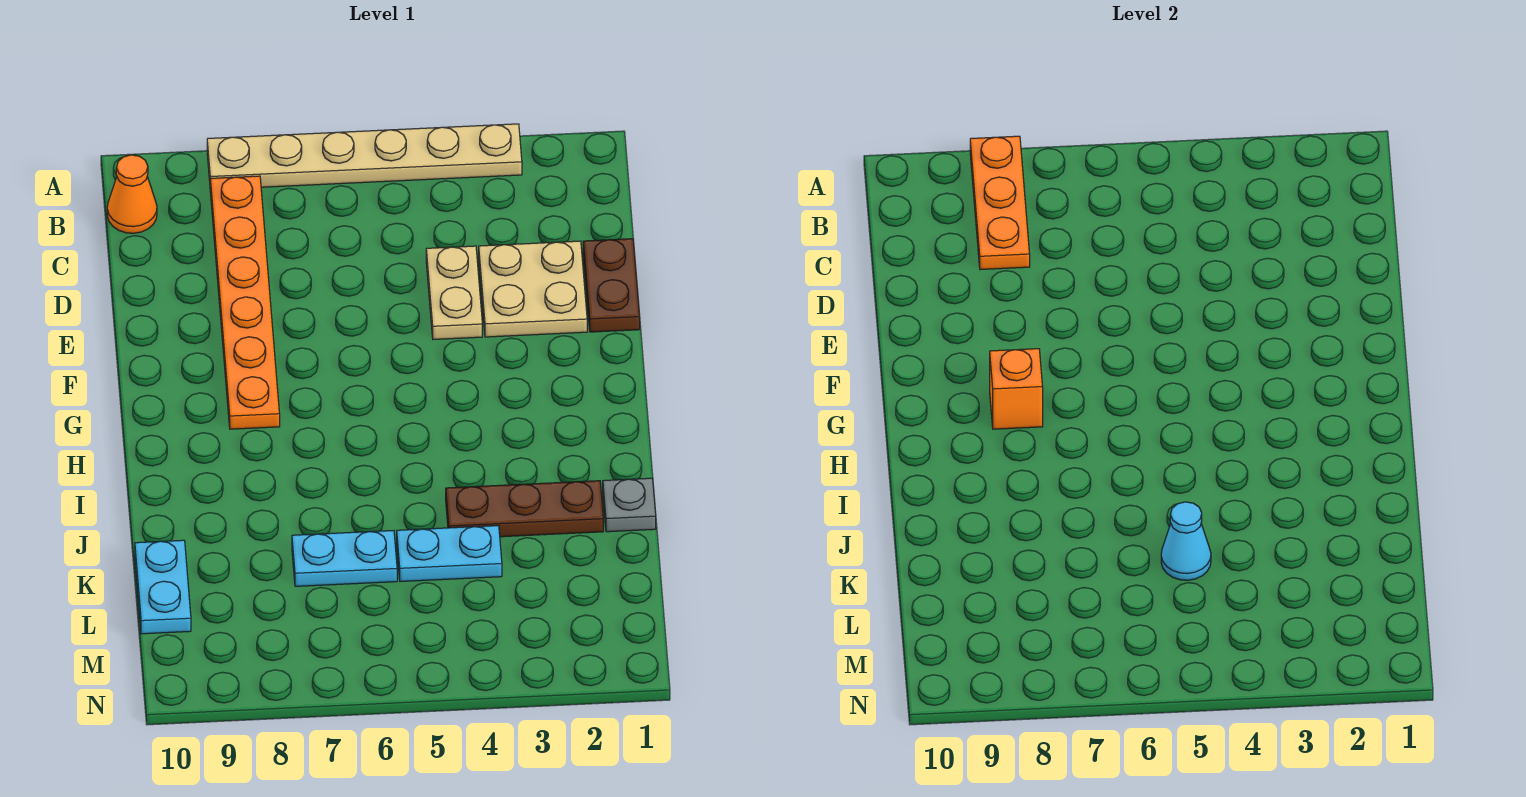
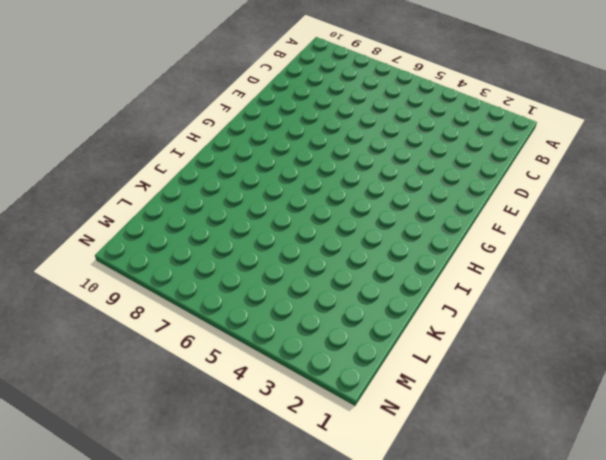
none -> tan plate A3:A8 level 1
none -> orange plate B8:G8 level 1
none -> orange cone B10 level 1

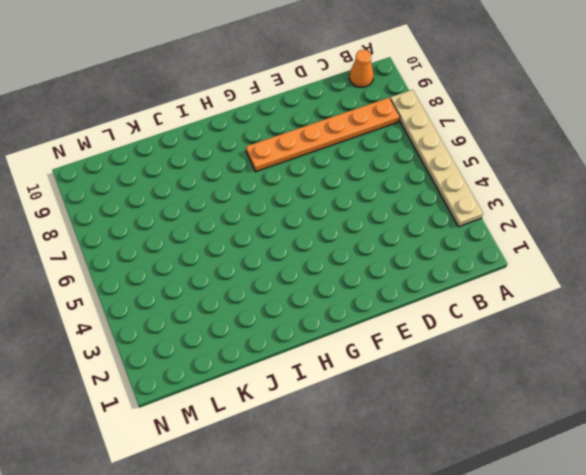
none -> brown plate D1:E1 level 1
none -> tan plate D2:E3 level 1
none -> tan plate D4:E4 level 1

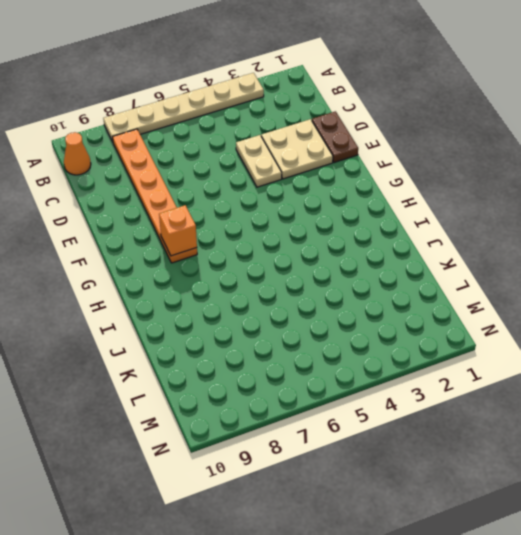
none -> grey plate J1 level 1
none -> brown plate J2:J4 level 1
none -> cyan plate K4:K5 level 1

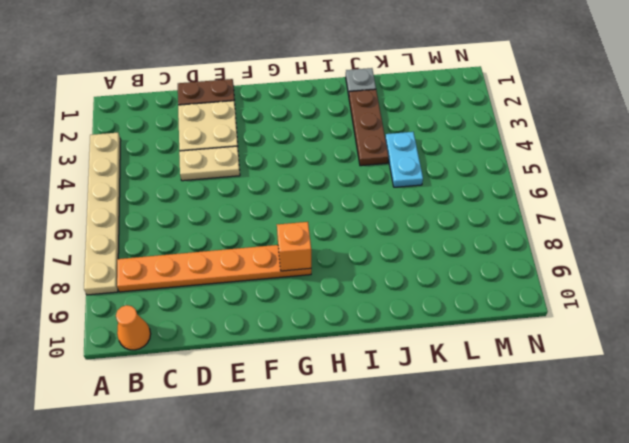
none -> cyan plate K6:K7 level 1
none -> cyan plate K10:L10 level 1
none -> orange plate A8:C8 level 2

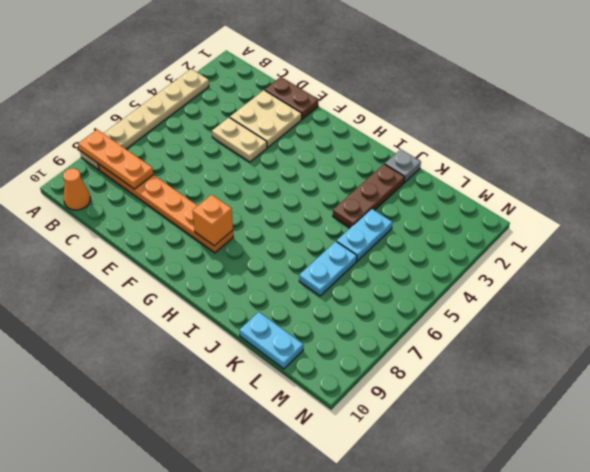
none -> cyan cone K5 level 2

